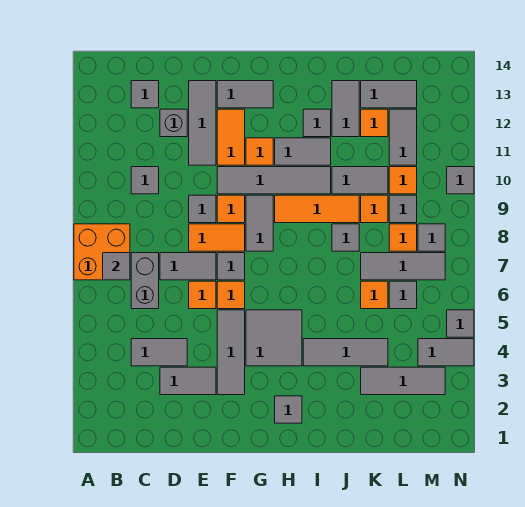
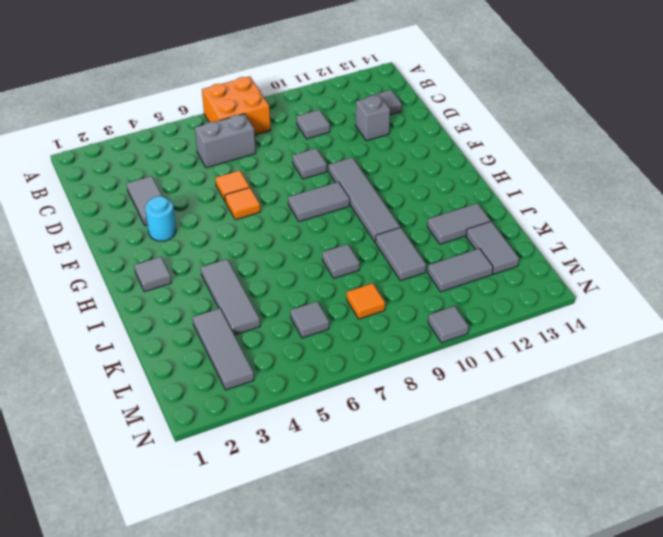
cyan round brick F3 level 1 -> grey tile F3:F5 level 1
none -> grey tile C4:D4 level 1
none -> grey tile D7:E7 level 1
none -> orange tile E8:F8 level 1
none -> grey tile E11:E13 level 1

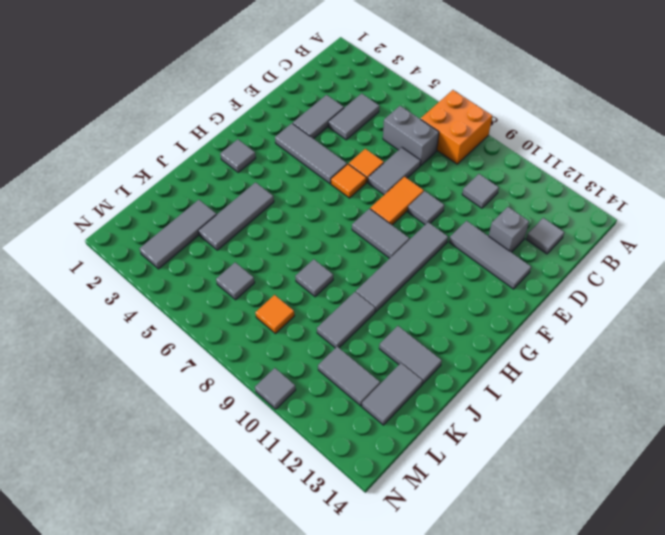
none -> grey tile F7 level 1
none -> orange tile F9 level 1
none -> orange tile F11:F12 level 1
none -> grey tile F13:G13 level 1

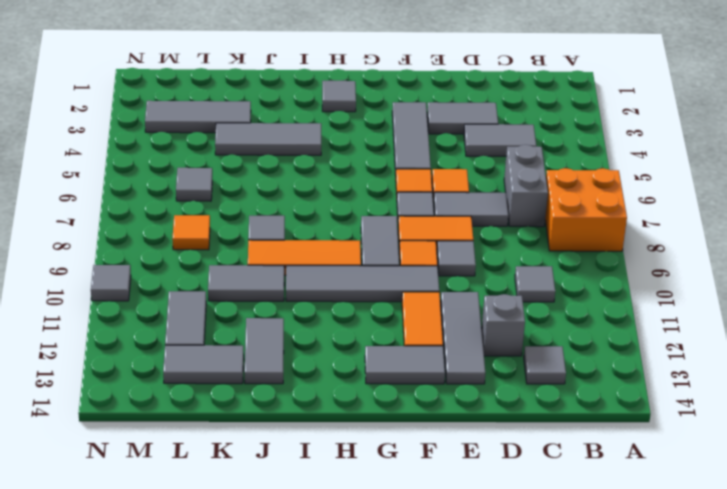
none -> grey tile G4:H5 level 1
none -> orange tile G11 level 1
none -> grey tile H11:I11 level 1
none -> grey tile I12 level 1

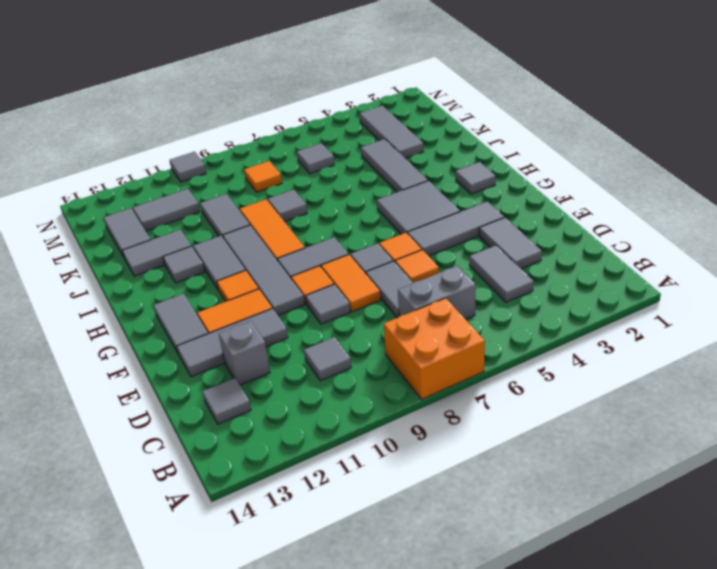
none -> orange tile K6 level 1
none -> grey tile K7:M7 level 1
none -> orange tile K9 level 1
none -> orange tile K12 level 1

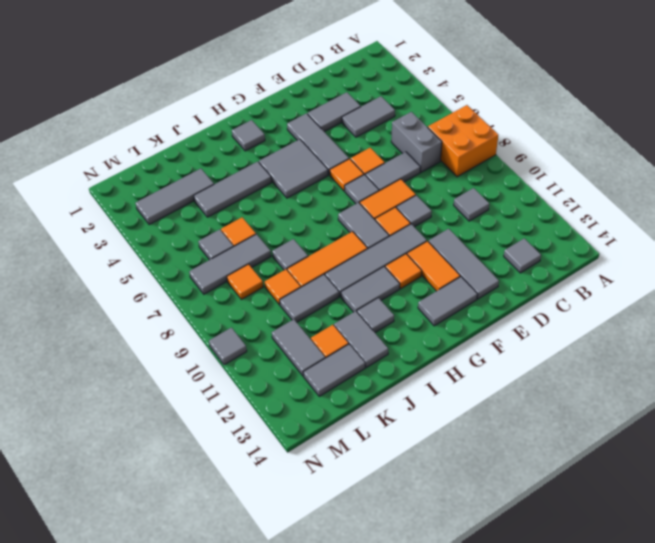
none -> grey brick D12 level 1
none -> grey tile L9 level 1
none -> orange tile L10 level 1
none -> grey tile M4:N4 level 1

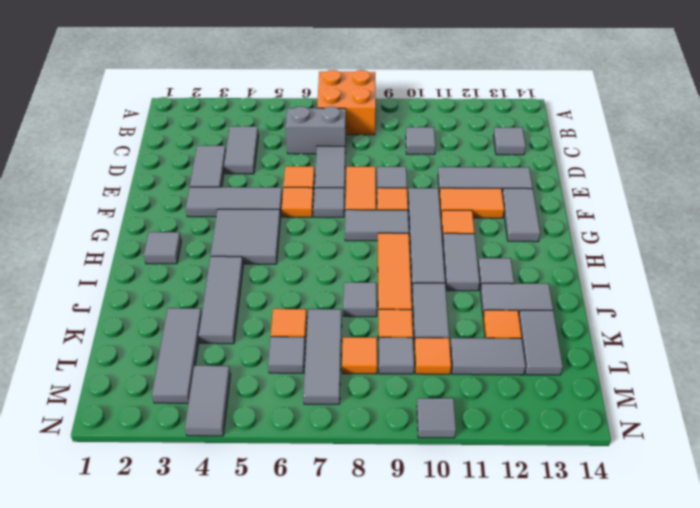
none -> grey brick D12 level 1
none -> grey tile M8 level 1
none -> grey tile N5 level 1
none -> grey tile B7 level 2

